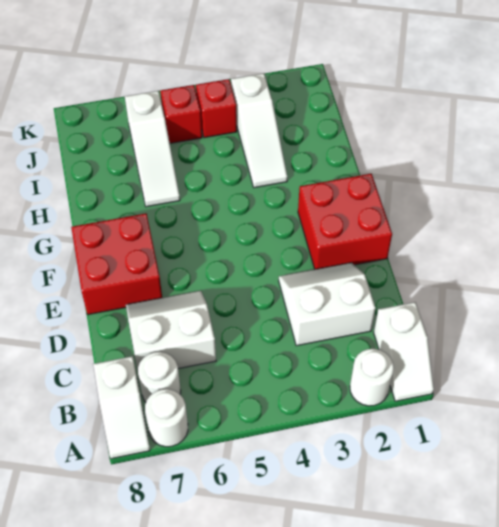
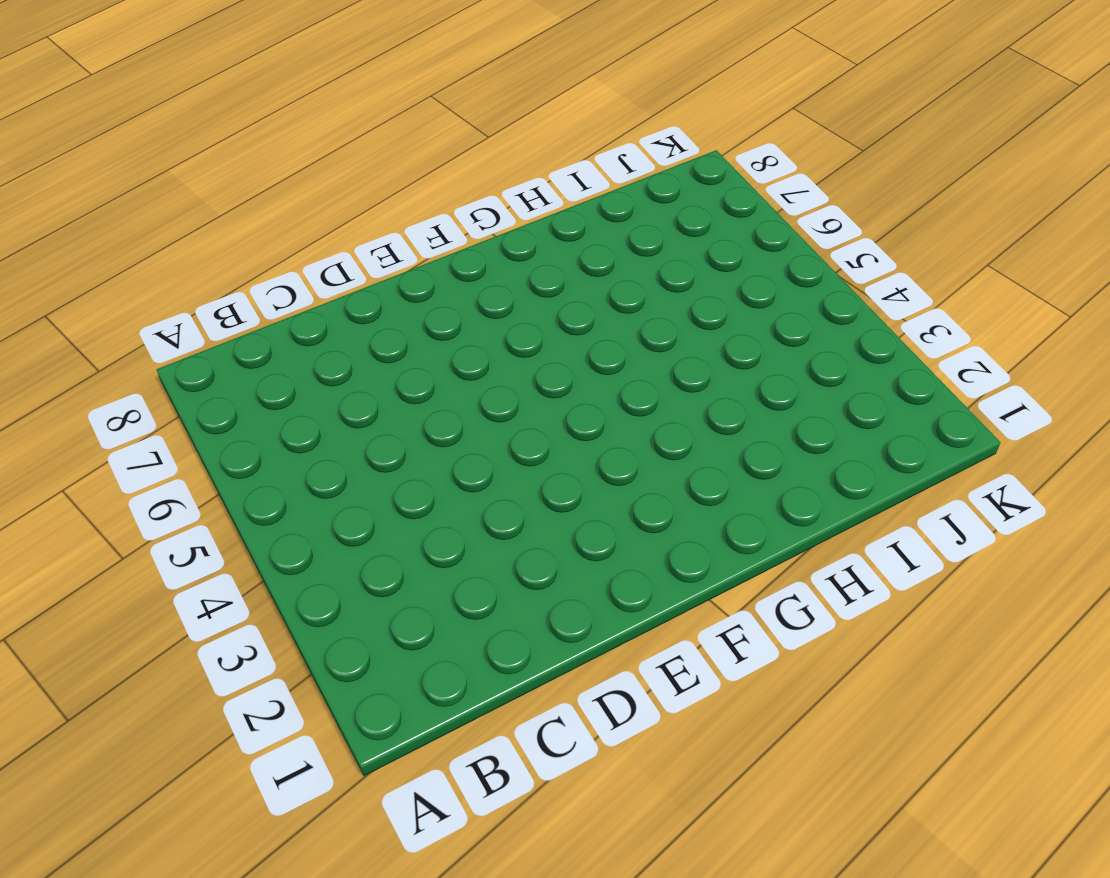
none -> white slope A1:B1 level 1 top B
none -> white round brick A2 level 1
none -> white round brick A7 level 1

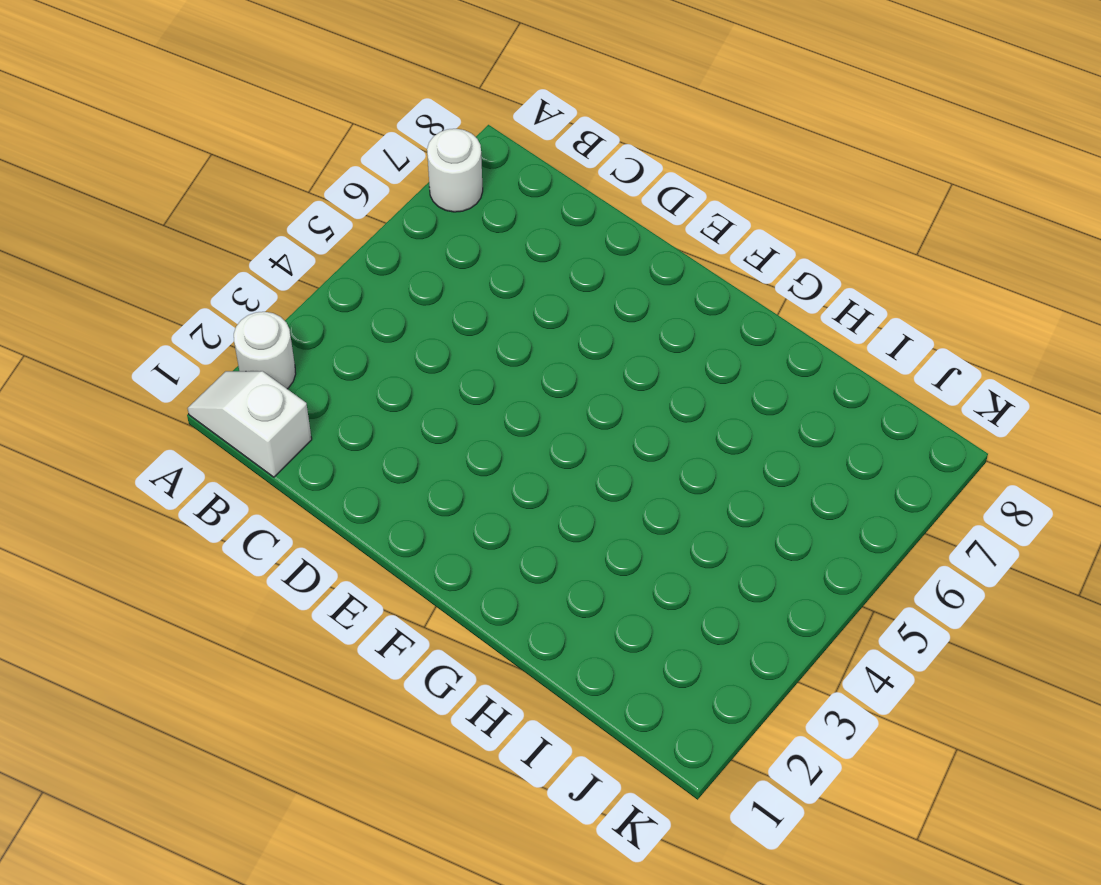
none -> white slope A8:B8 level 1 top B
none -> white round brick B7 level 1
none -> white slope C2:D3 level 1 top C

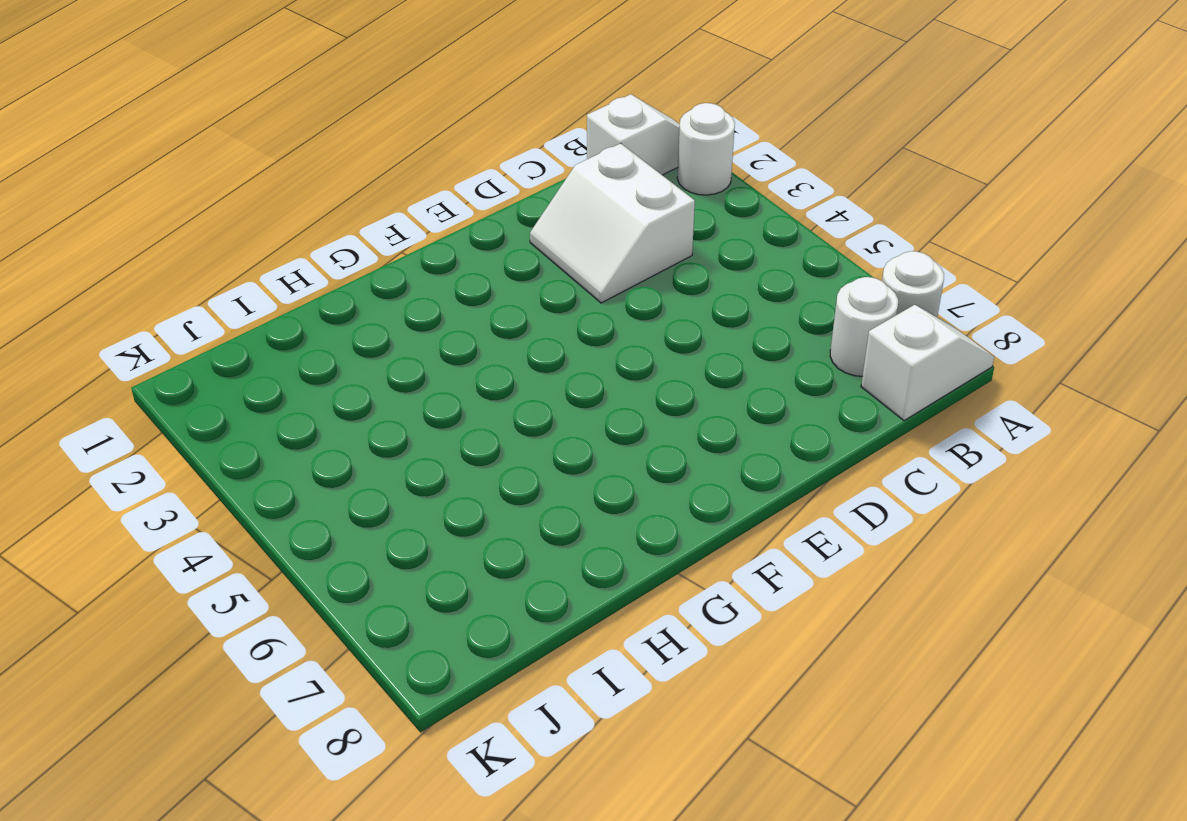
none -> white slope C6:D7 level 1 top C
none -> red brick E1:F2 level 1
none -> red brick E7:F8 level 1

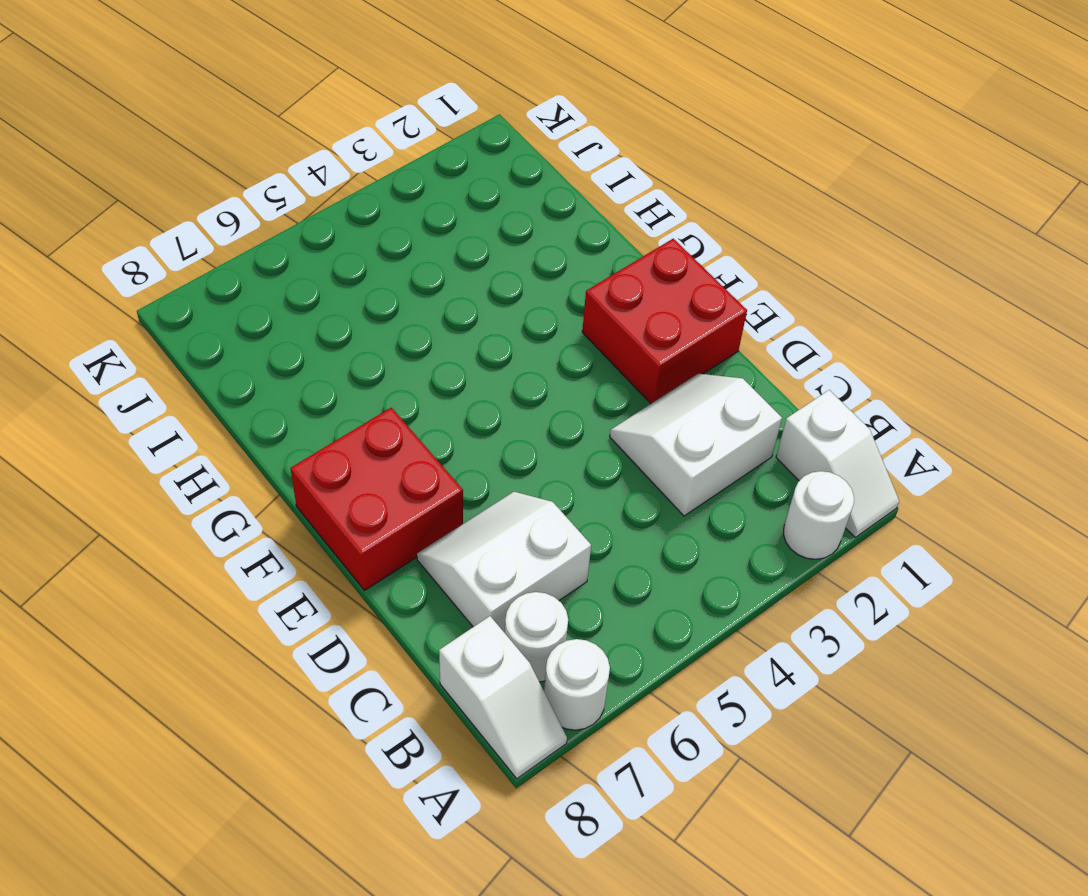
none -> white slope H3:J3 level 1 top J
none -> white slope H6:J6 level 1 top J
none -> red brick J4 level 1

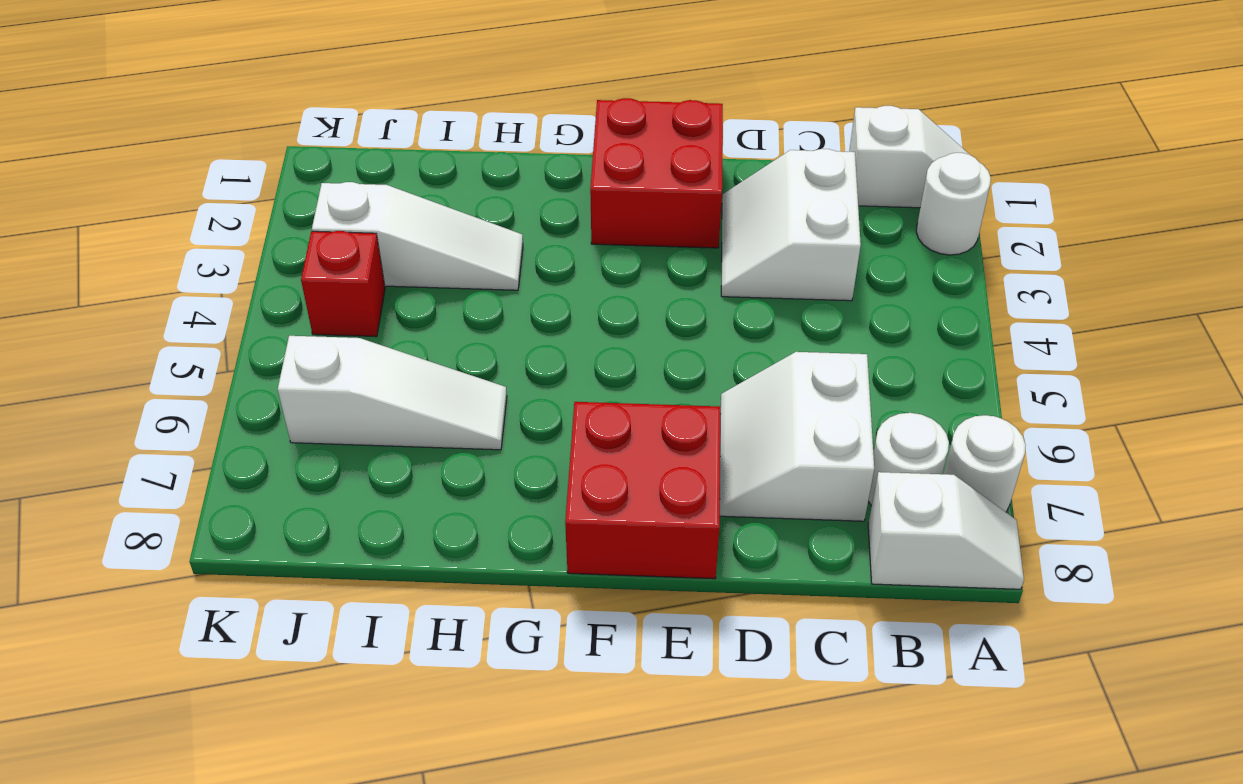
none -> red brick J5 level 1

